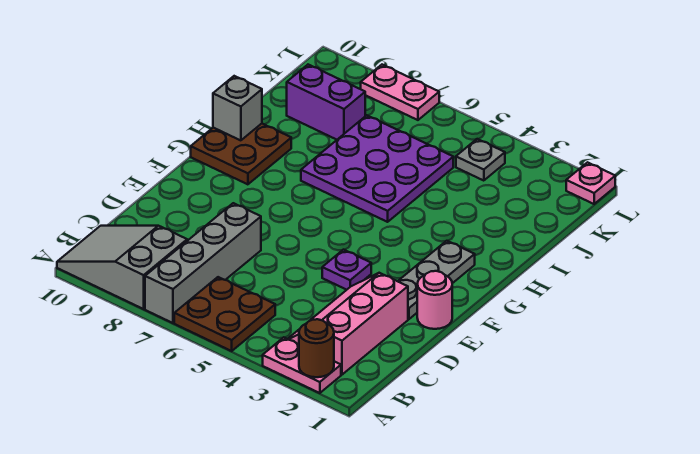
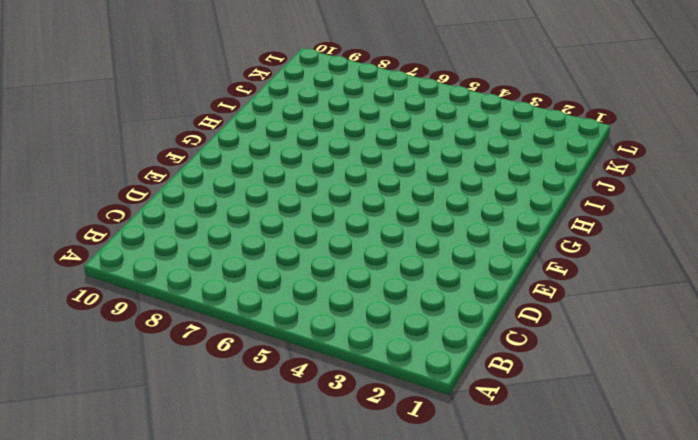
none -> pink plate A2:A3 level 1
none -> brown plate A5:B6 level 1
none -> grey brick A7:D7 level 1

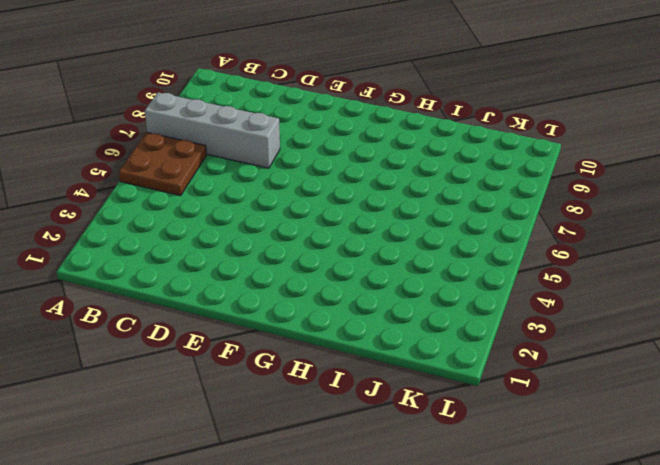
none -> pink plate A2:A3 level 1
none -> grey slope A8:B10 level 1 top 8
none -> pink slope B2:D3 level 1 top 2

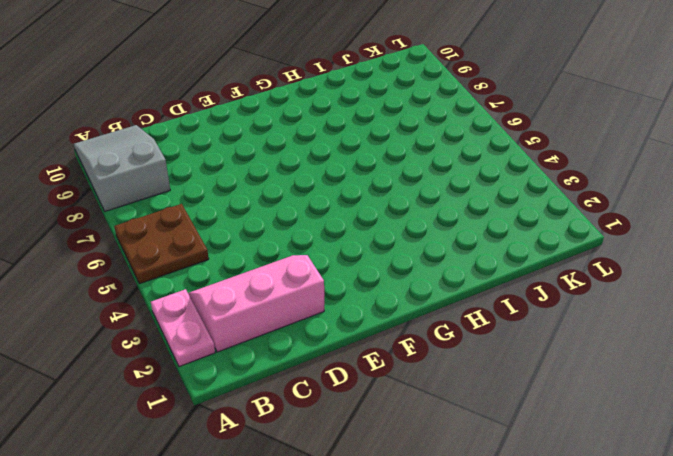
none -> grey brick A7:D7 level 1
none -> pink round brick E1 level 1
none -> grey plate E2:G2 level 1

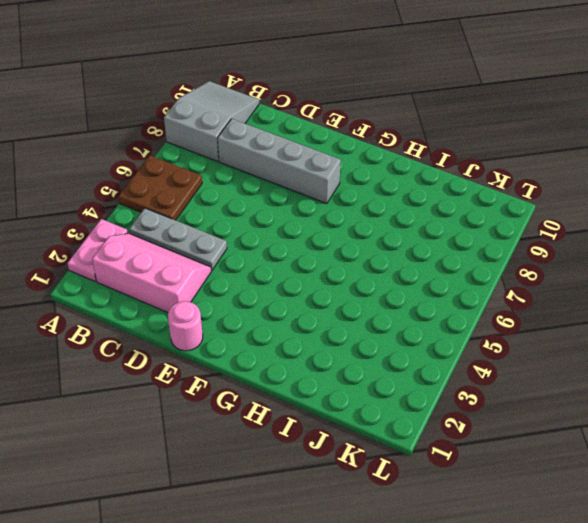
grey plate B4:D4 level 1 -> grey plate E2:G2 level 1
grey brick C8:F8 level 1 -> grey brick A7:D7 level 1
none -> purple plate E4 level 1
none -> brown plate G9:H10 level 1
none -> purple plate H5:J7 level 1

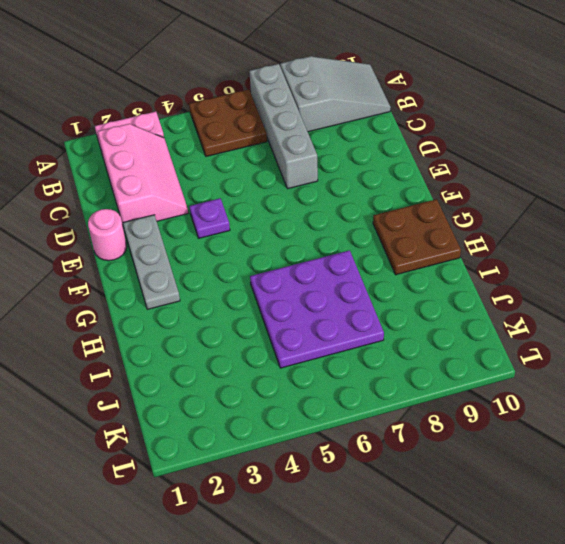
none -> purple brick J8:J9 level 1
none -> grey plate K4 level 1
none -> pink plate L1 level 1

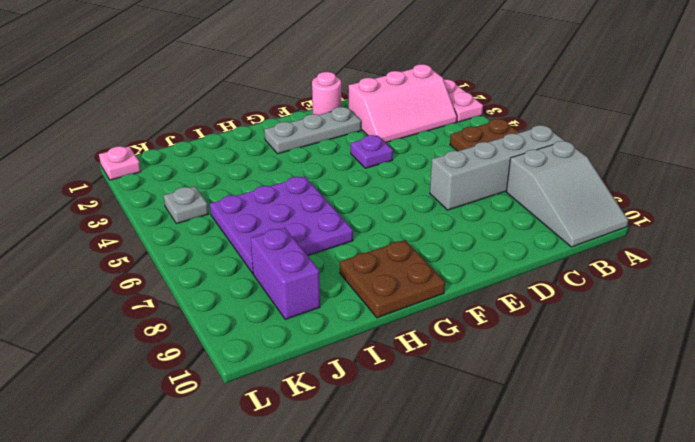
none -> pink plate L7:L8 level 1
none -> brown round brick A2 level 2
none -> grey brick H10 level 2

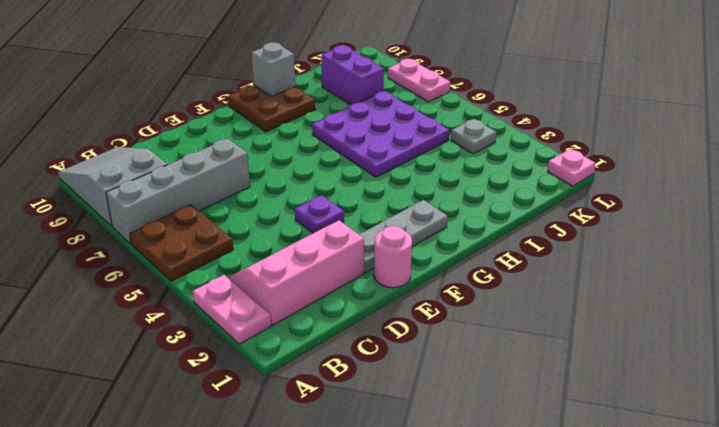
none -> brown round brick A2 level 2

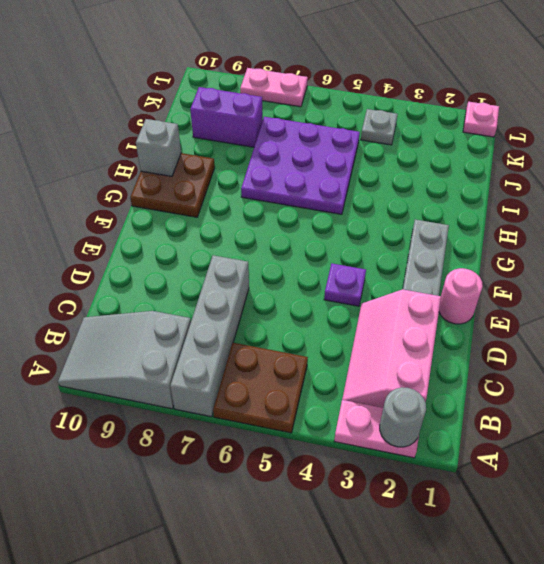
grey round brick A2 level 2 -> brown round brick A2 level 2

